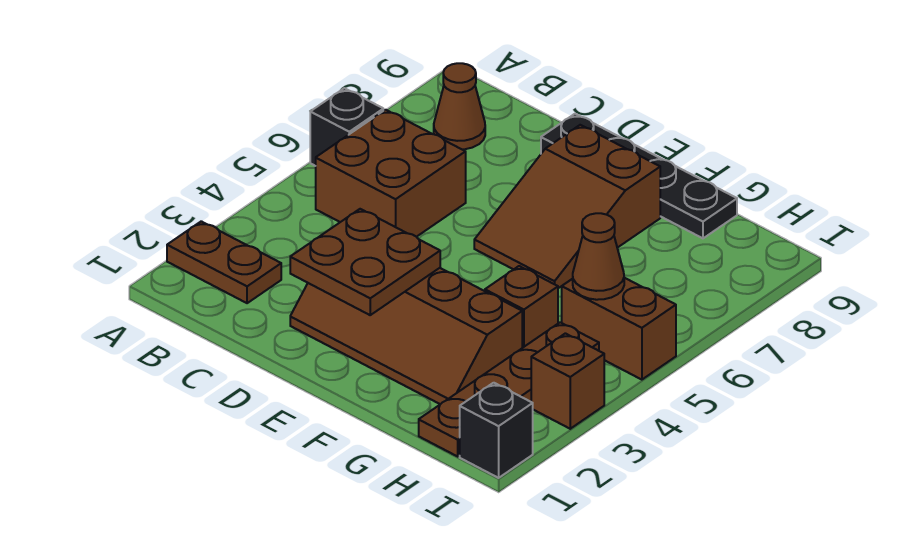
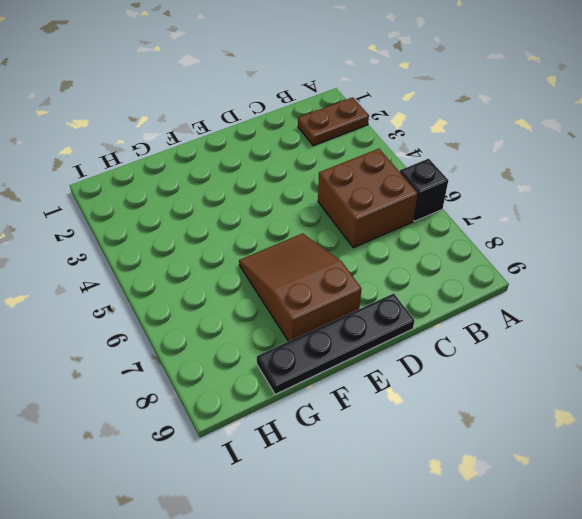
none -> brown cone B8 level 1
none -> brown slope D2:G3 level 1 top 3
none -> brown brick G4 level 1

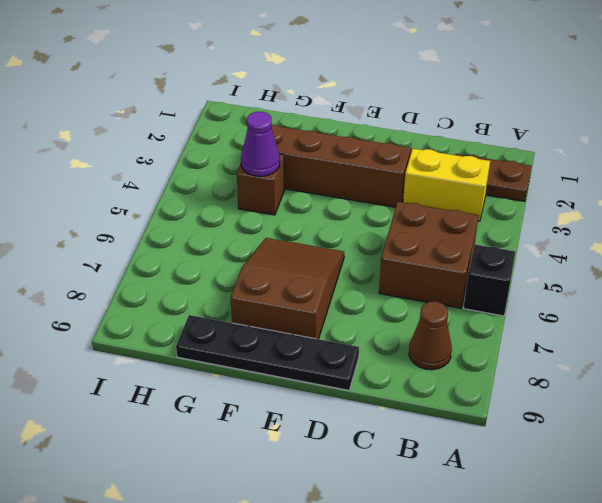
yellow brick B3:C3 level 1 -> none
purple cone G4 level 2 -> none
none -> brown plate H1:H4 level 1
none -> brown brick H5:I5 level 1
none -> black brick I1 level 1

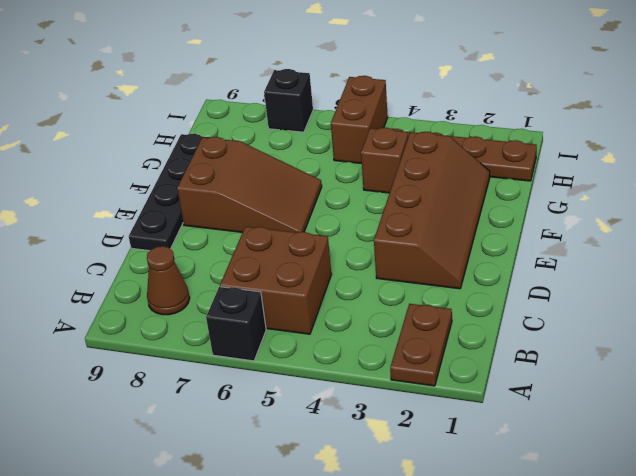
black brick I7 level 1 -> black brick I1 level 1
none -> brown brick I3 level 1
none -> brown plate D2:E3 level 2
none -> brown cone H5 level 2

